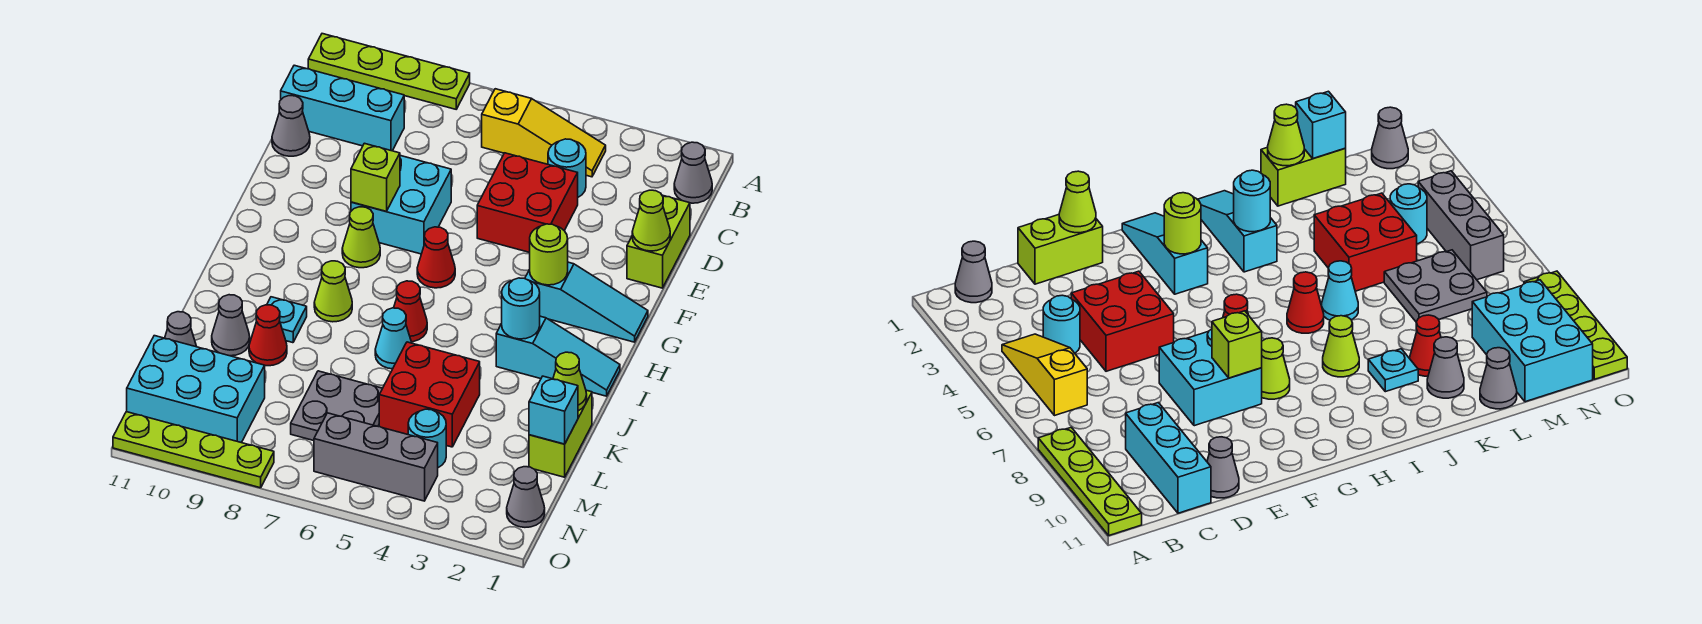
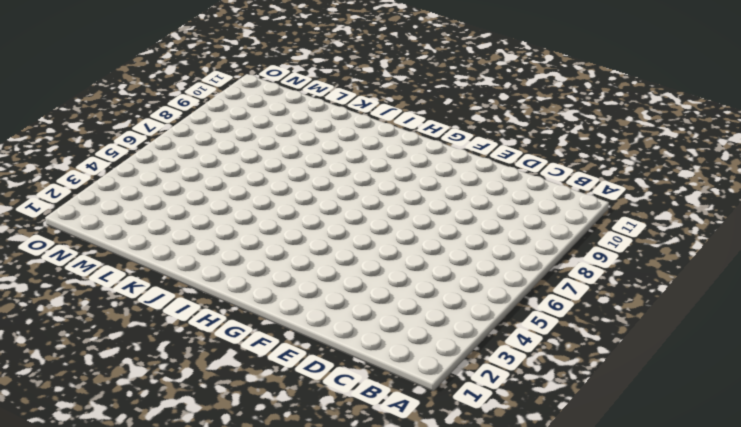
none -> lime plate A8:A11 level 1
none -> grey cone B1 level 1
none -> yellow slope B4:B6 level 1 top 6
none -> cyan round brick C4 level 1

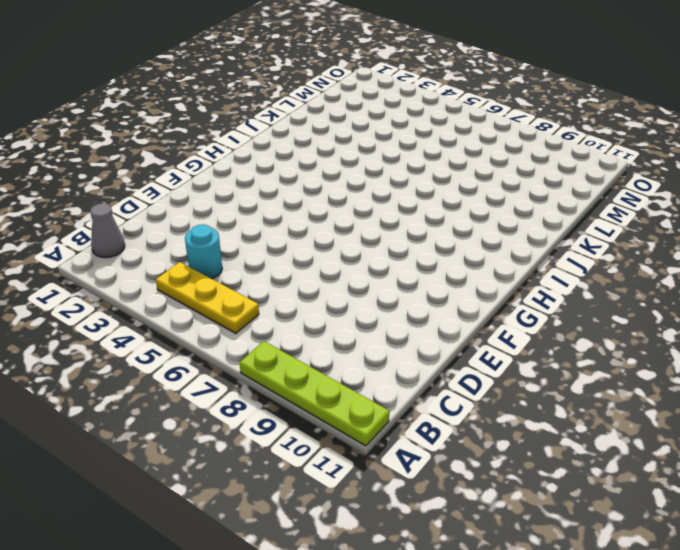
yellow plate B4:B6 level 1 -> yellow slope B4:B6 level 1 top 6
none -> cyan brick C9:C11 level 1
none -> lime brick D1:E1 level 1
none -> red brick D4:E5 level 1
none -> grey cone D11 level 1

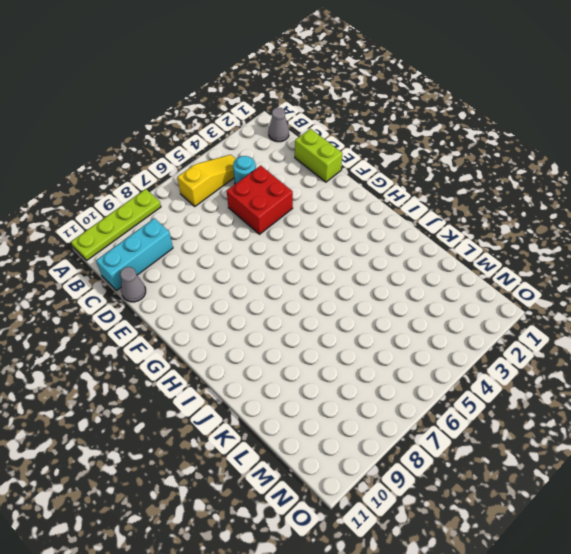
none -> cyan brick E7:F8 level 1
none -> cyan slope G1:G3 level 1 top 3
none -> red cone G6 level 1
none -> lime cone G8 level 1

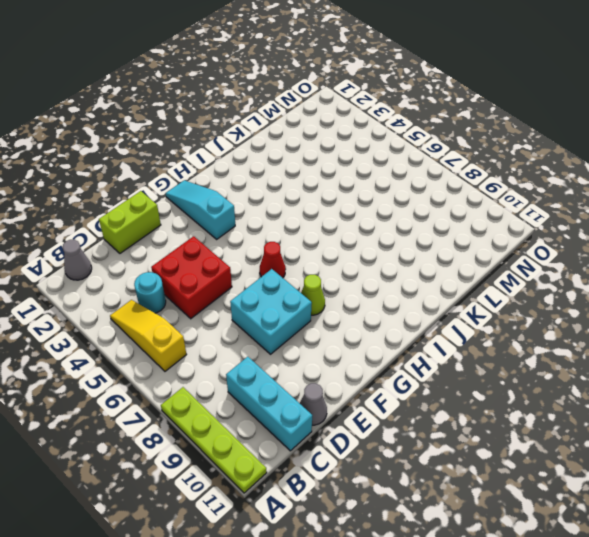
none -> cyan slope I1:I3 level 1 top 3
none -> red cone I6 level 1
none -> lime cone I8 level 1
none -> cyan cone J6 level 1

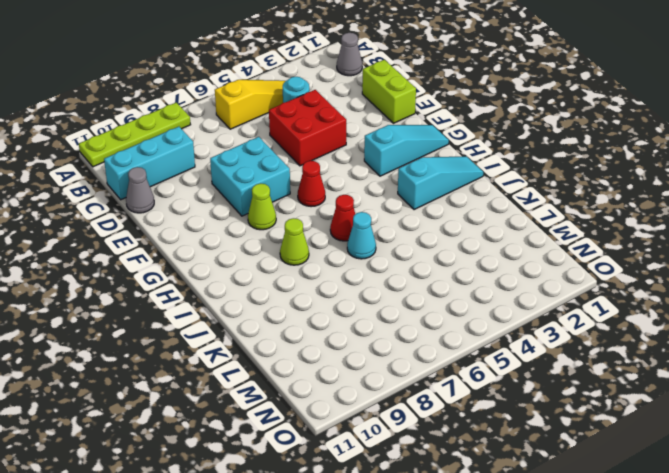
none -> cyan plate J9 level 1
none -> lime brick K1:L1 level 1
none -> red brick K4:L5 level 1
none -> red cone K9 level 1

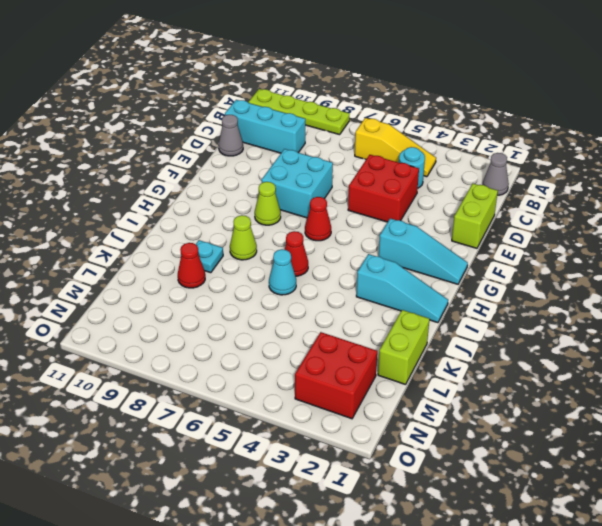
red brick M2:N3 level 1 -> red brick K4:L5 level 1
none -> grey cone K10 level 1
none -> grey plate L6:M7 level 1
none -> grey cone L11 level 1
none -> cyan round brick M4 level 1

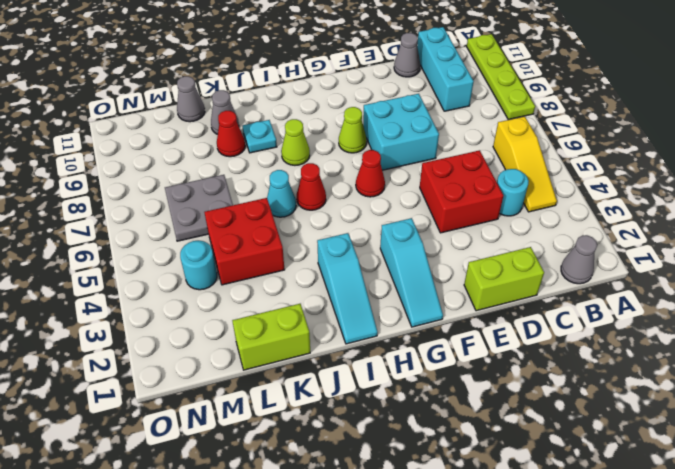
none -> cyan brick M9:N11 level 1
none -> grey cone N1 level 1
none -> grey brick N4:N6 level 1
none -> lime plate O8:O11 level 1

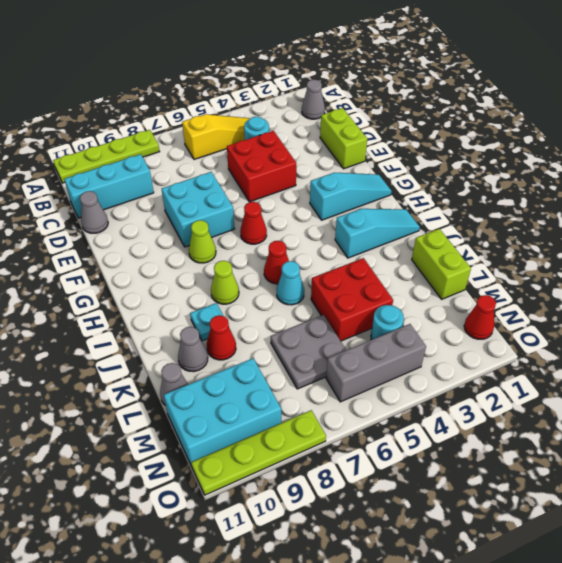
red cone N1 level 1 -> grey cone N1 level 1
none -> lime cone E1 level 2
none -> lime brick F8 level 2
none -> lime round brick G3 level 2
none -> cyan round brick I3 level 2

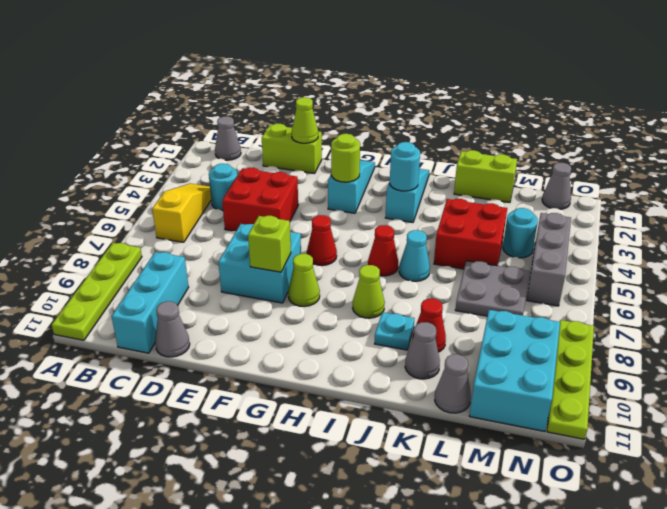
none -> lime cone K1 level 2
none -> cyan brick L1 level 2

